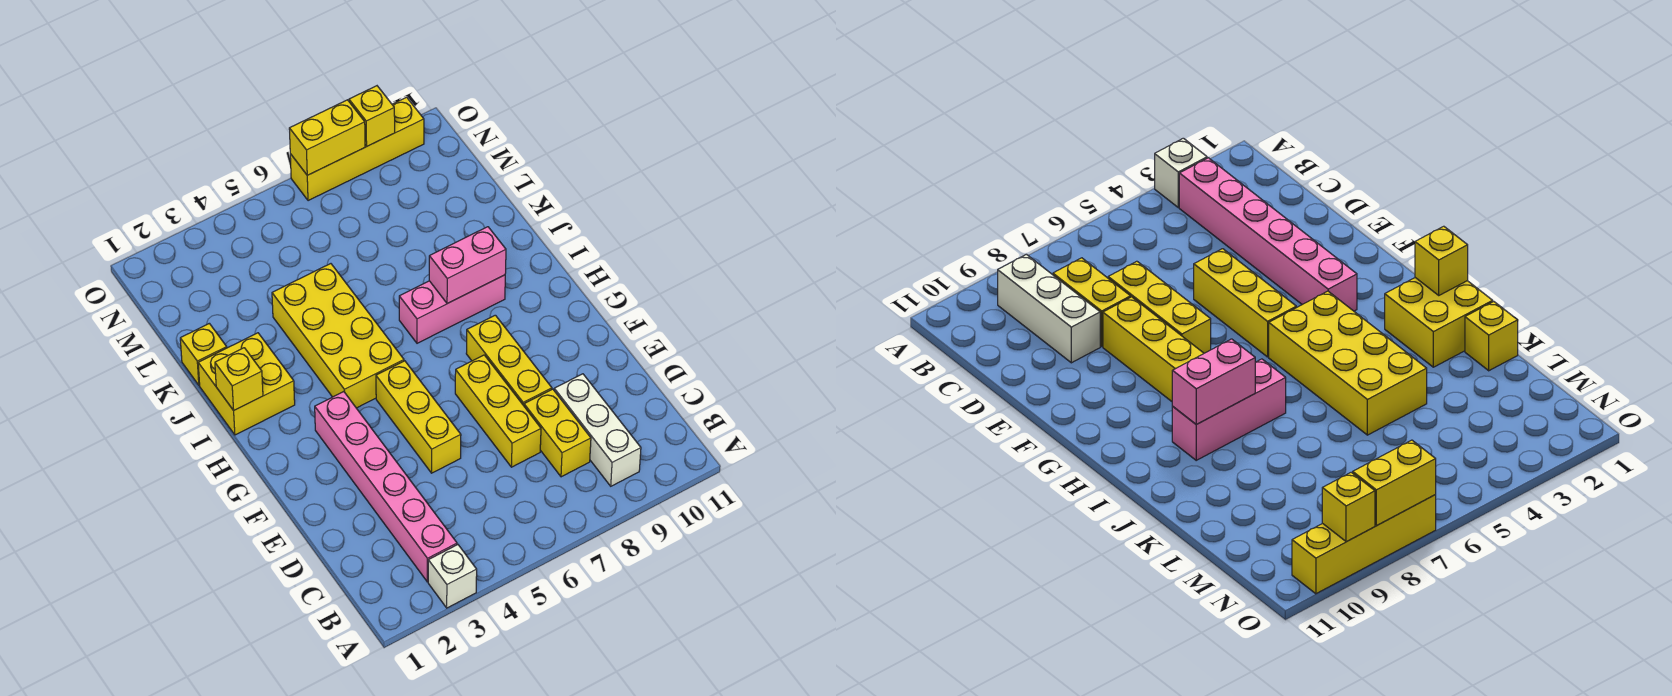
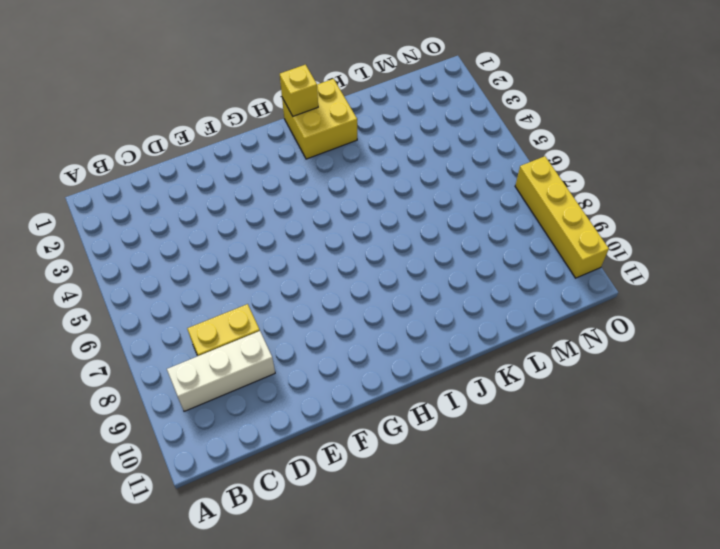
none -> white brick A3 level 1
none -> pink brick B3:G3 level 1
none -> yellow brick D7:F7 level 1

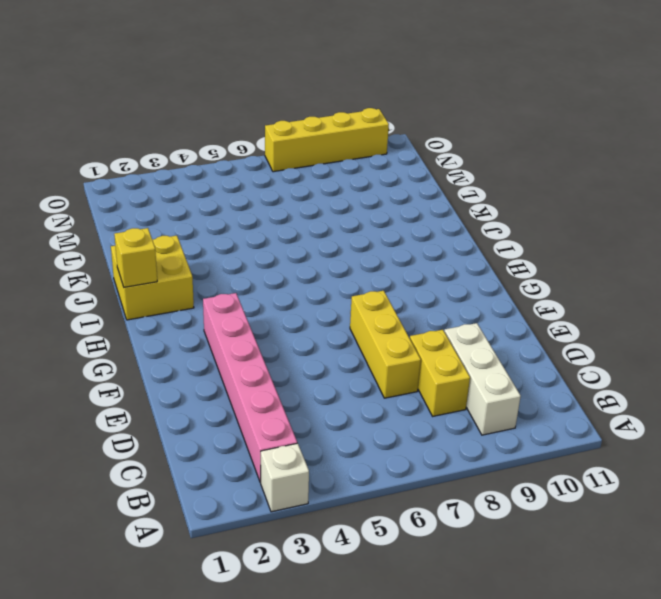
none -> yellow brick E5:G5 level 1
none -> yellow brick E8:G8 level 1
none -> yellow brick H4:K5 level 1

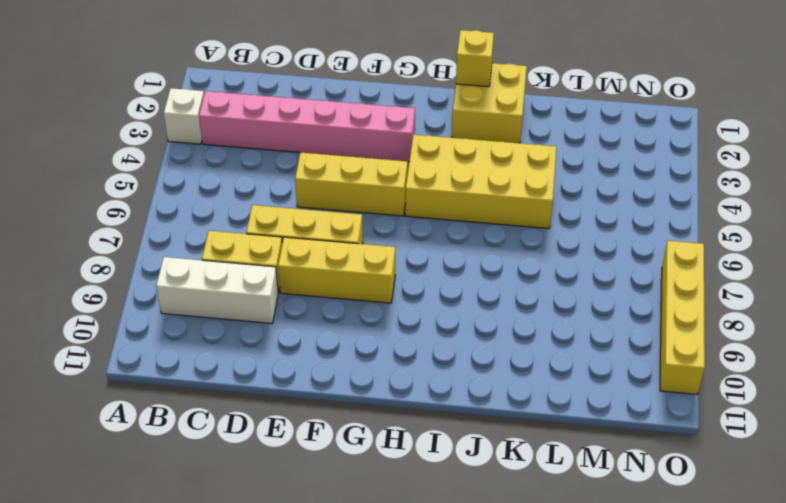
none -> pink brick I7:I9 level 1
none -> yellow brick K1 level 1
none -> pink brick I8:I9 level 2

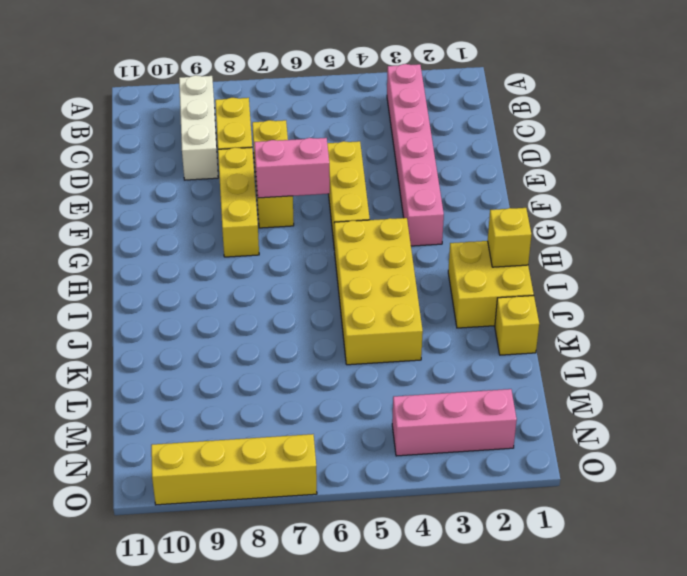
pink brick F6:F7 level 2 -> pink brick I8:I9 level 2
pink brick N2:N4 level 1 -> pink brick I7:I9 level 1
none -> white brick A3 level 1
none -> yellow brick O7:O8 level 2
none -> yellow brick O9 level 2

